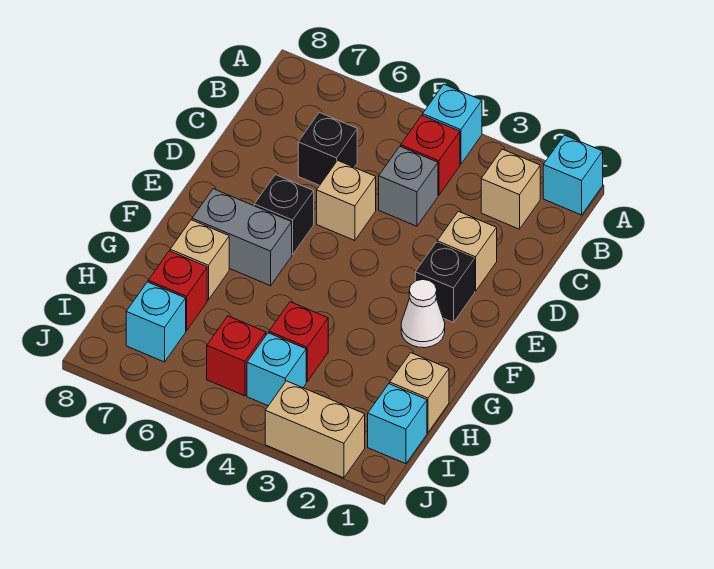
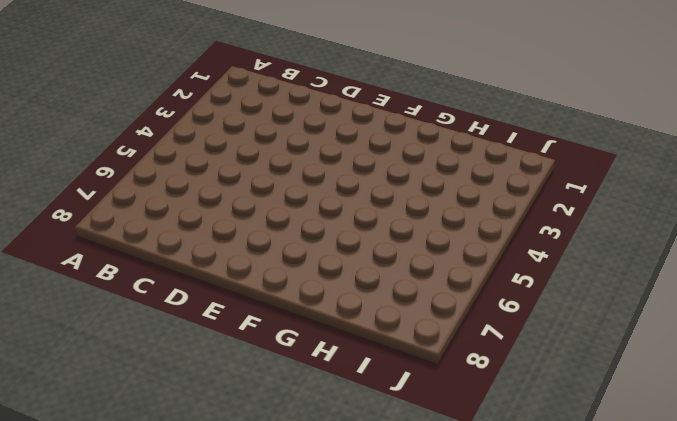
none -> cyan brick A1 level 1
none -> cyan brick A4 level 1
none -> tan brick B2 level 1

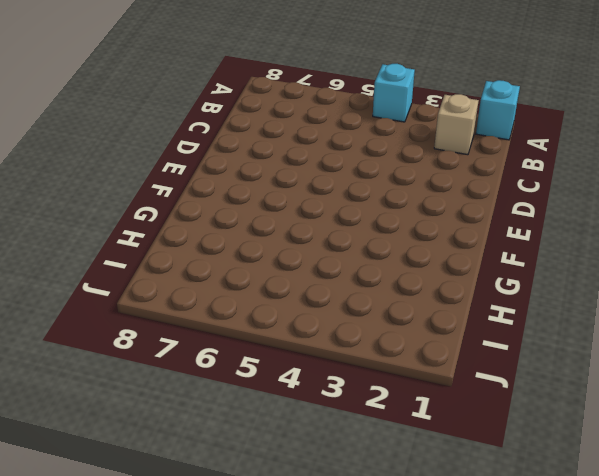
none -> red brick B4 level 1
none -> grey brick C4 level 1
none -> black brick C6 level 1

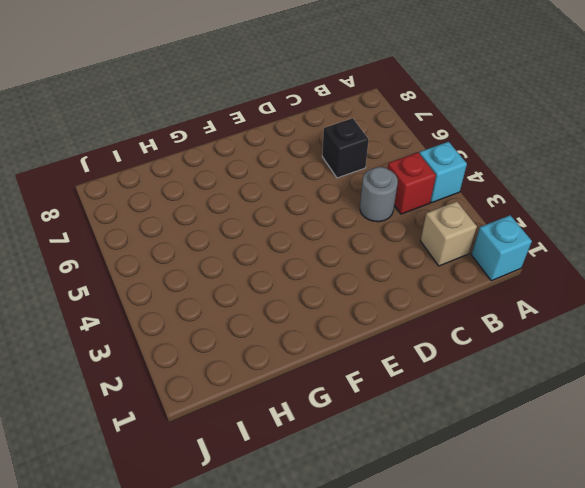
grey round brick C4 level 1 -> grey brick C4 level 1
none -> tan brick D2 level 1
none -> tan brick D5 level 1
none -> black brick E2 level 1

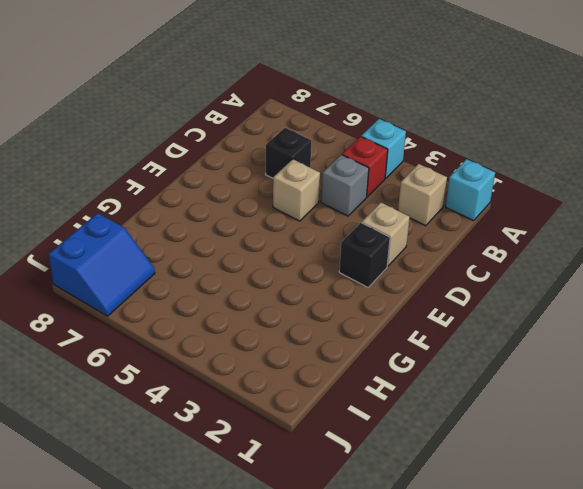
blue slope I7:J8 level 1 top 8 -> cyan brick I7 level 1
none -> black brick E6 level 1
none -> white cone F2 level 1
none -> grey brick F6:F7 level 1

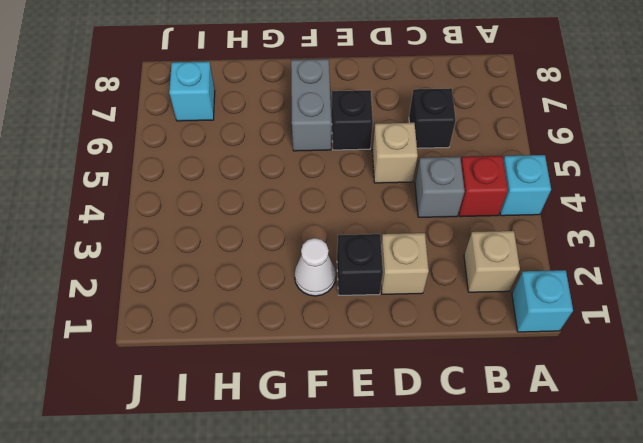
none -> tan brick G7 level 1
none -> tan brick H1 level 1
none -> red brick H4 level 1

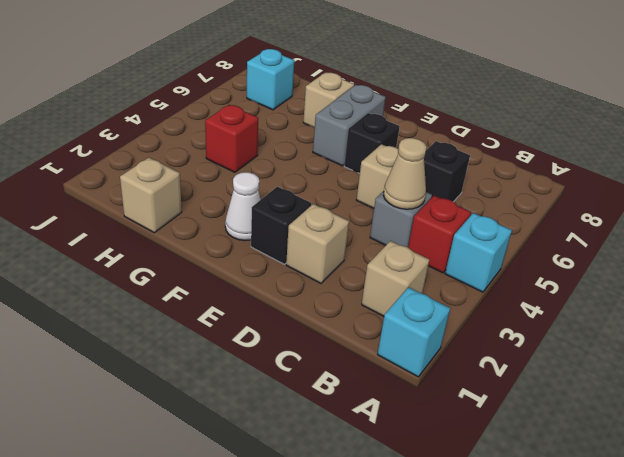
tan cone C4 level 2 -> none
none -> red brick H7 level 1
none -> cyan brick I1 level 1
none -> cyan brick I4 level 1

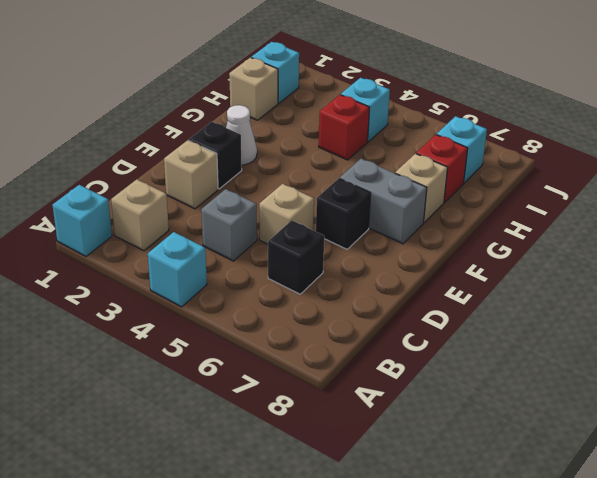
none -> red brick B4 level 1
none -> red brick I5 level 1
none -> tan brick J2:J3 level 1

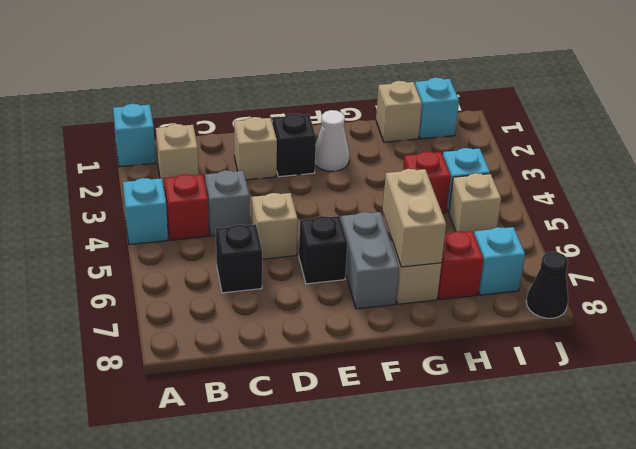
tan brick G6:G7 level 2 -> tan brick J2:J3 level 1
tan brick I5 level 1 -> red brick I5 level 1
black cone J8 level 1 -> none

